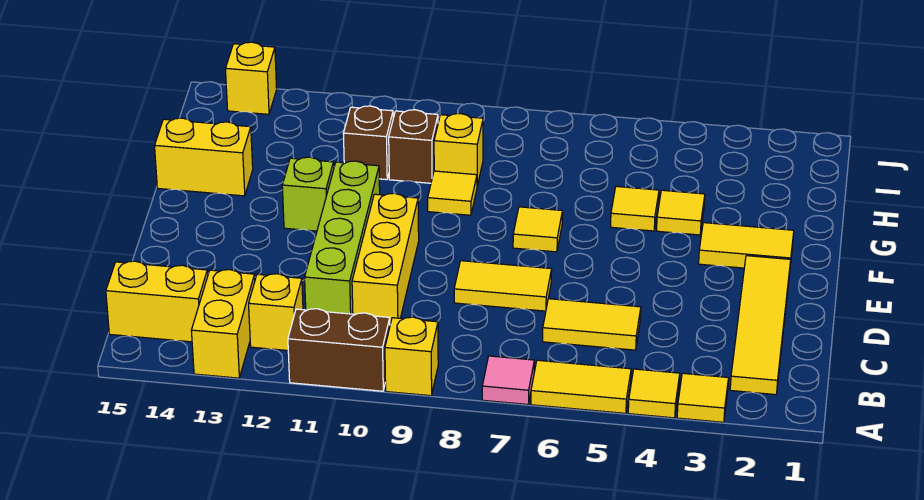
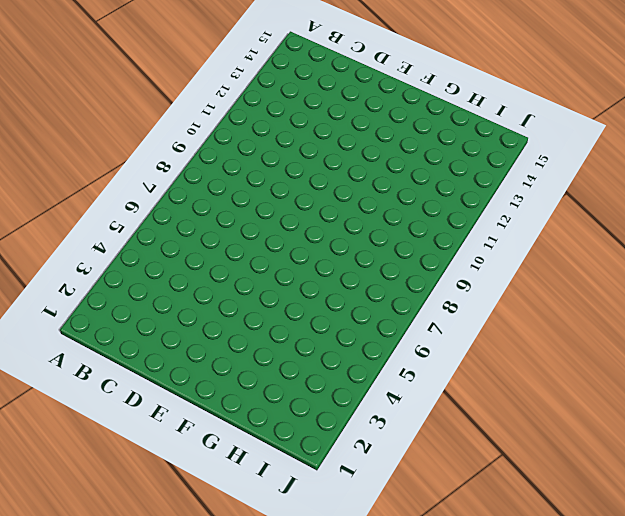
none -> yellow tile A3 level 1
none -> yellow tile A4 level 1
none -> yellow tile A5:A6 level 1

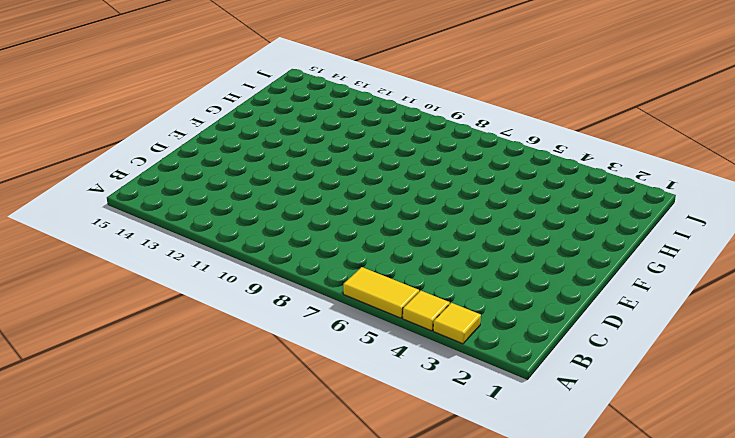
none -> pink tile A7 level 1
none -> yellow brick A9 level 1
none -> brown brick A10:A11 level 1

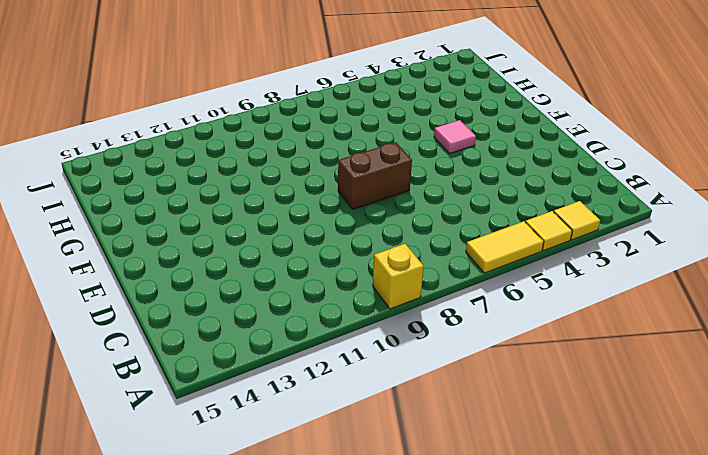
brown brick E7:E8 level 1 -> brown brick A10:A11 level 1
pink tile F4 level 1 -> pink tile A7 level 1
none -> yellow brick A13:B13 level 1
none -> yellow tile B2:E2 level 1
none -> yellow brick B12 level 1

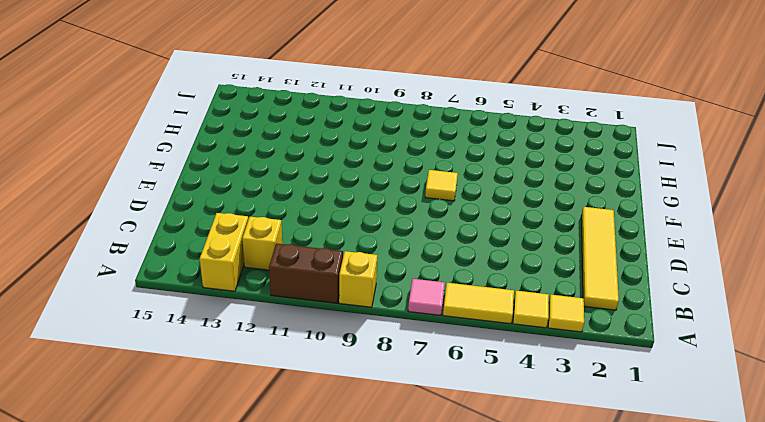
none -> yellow brick B14:B15 level 1
none -> yellow tile C5:C6 level 1
none -> yellow brick C10:E10 level 1

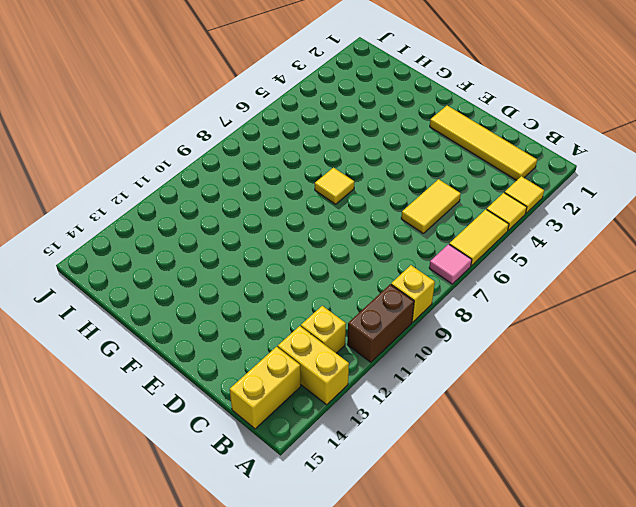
none -> yellow brick C10:E10 level 1
none -> lime brick C11:F11 level 1
none -> yellow tile D7:D8 level 1

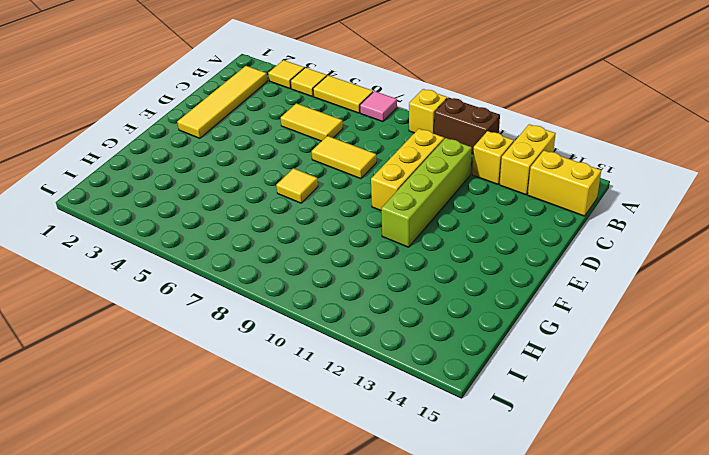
none -> yellow tile F2:F3 level 1
none -> lime brick F12 level 1
none -> yellow tile G4 level 1

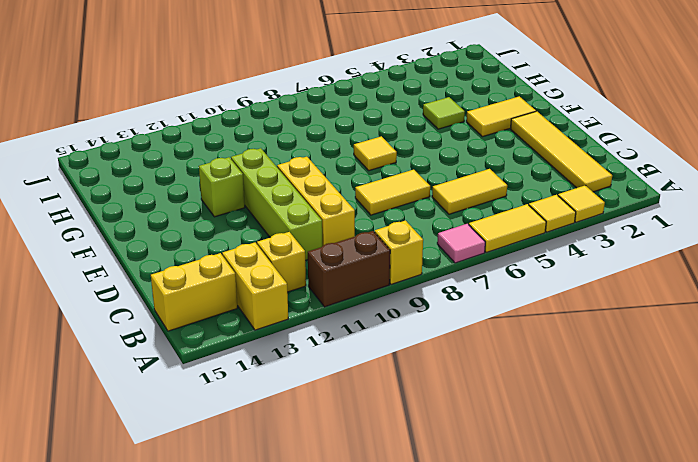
lime tile G4 level 1 -> yellow tile G4 level 1
none -> yellow tile G5 level 1
none -> yellow tile G9 level 1
none -> yellow brick G14:G15 level 1

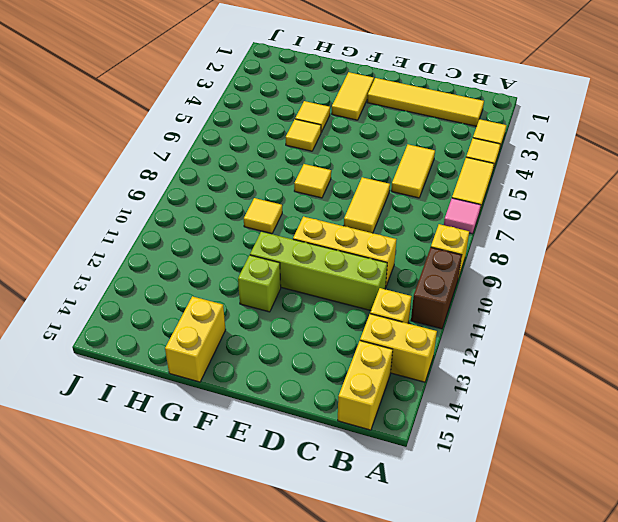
none -> yellow brick H9 level 1
none -> brown brick H10 level 1
none -> brown brick H11 level 1

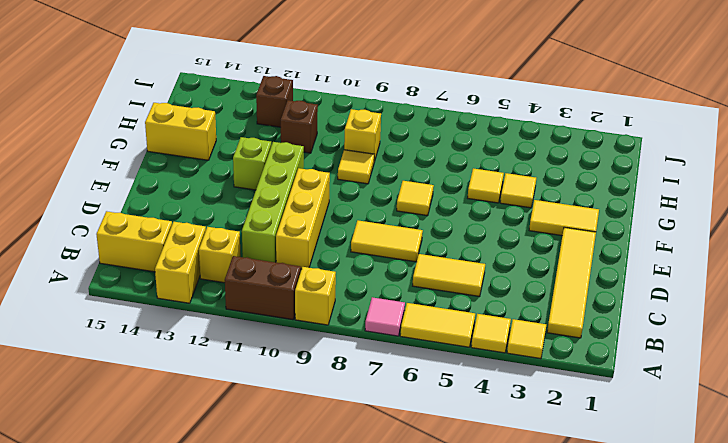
brown brick I12 level 1 -> brown brick H10 level 1
none -> yellow brick J14 level 1

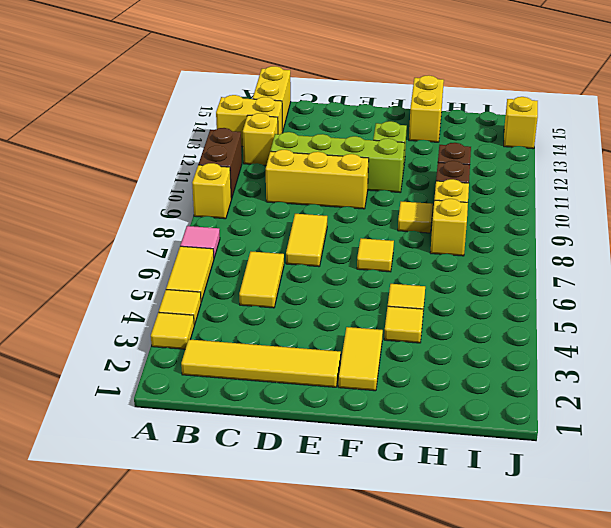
yellow brick H8 level 1 -> none

